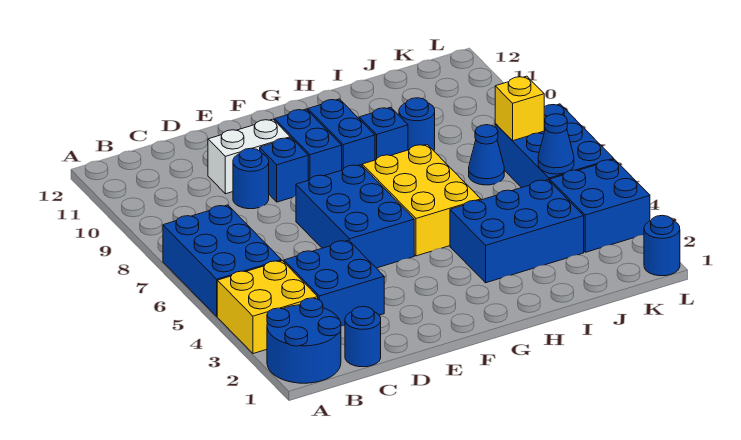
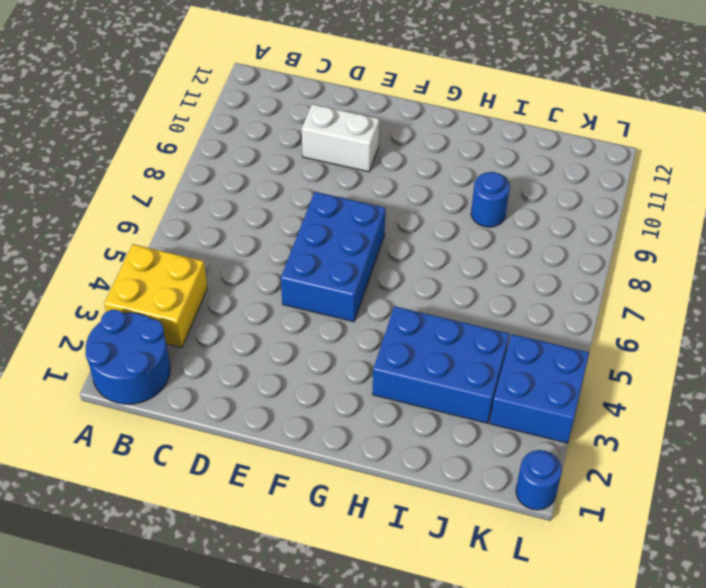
none -> blue brick A5:B7 level 1
none -> blue round brick C1 level 1
none -> blue brick C3:D4 level 1

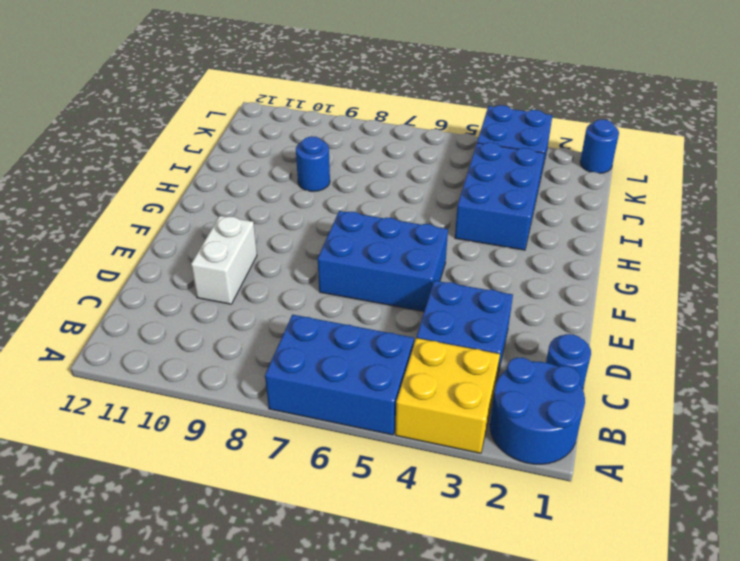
none -> blue round brick D9 level 1
none -> blue brick E9 level 1
none -> blue brick F9:F10 level 1

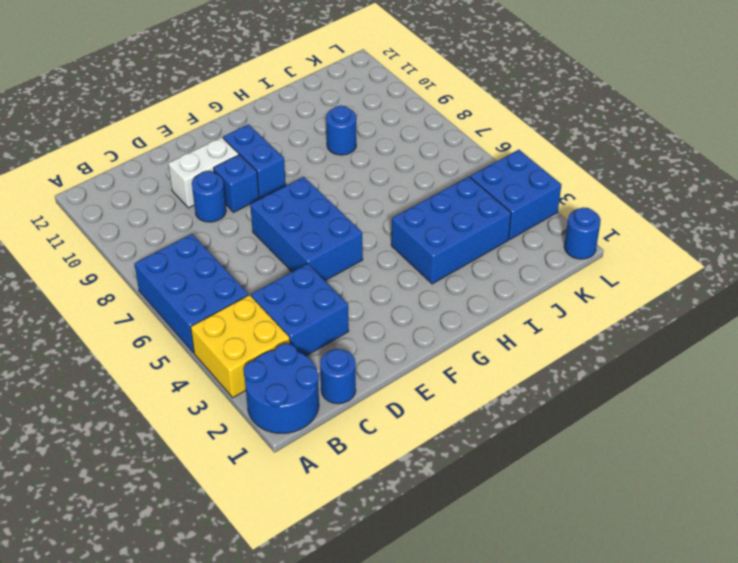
none -> yellow brick G5:H7 level 1
none -> blue brick G9:G10 level 1
none -> blue brick H9 level 1

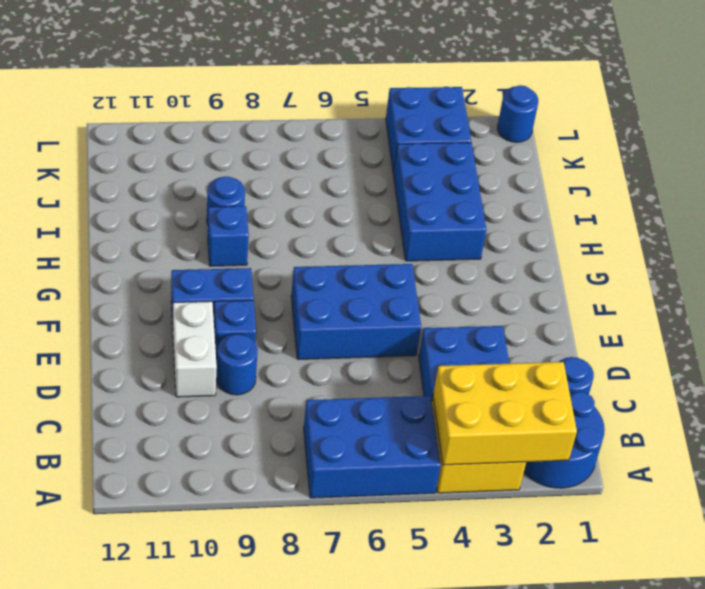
yellow brick A2:B4 level 2 -> yellow brick G5:H7 level 1
none -> blue brick G9:G10 level 1
none -> blue cone J7 level 1
none -> blue brick K5:L7 level 1

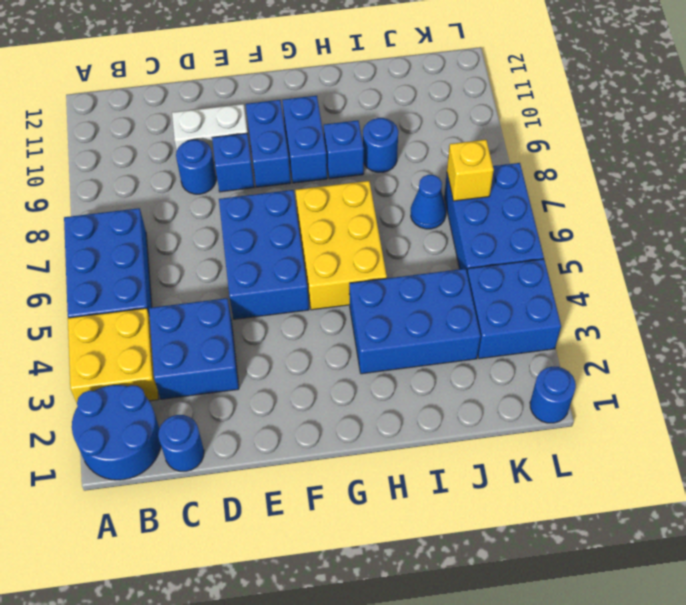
none -> blue cone K5 level 2

